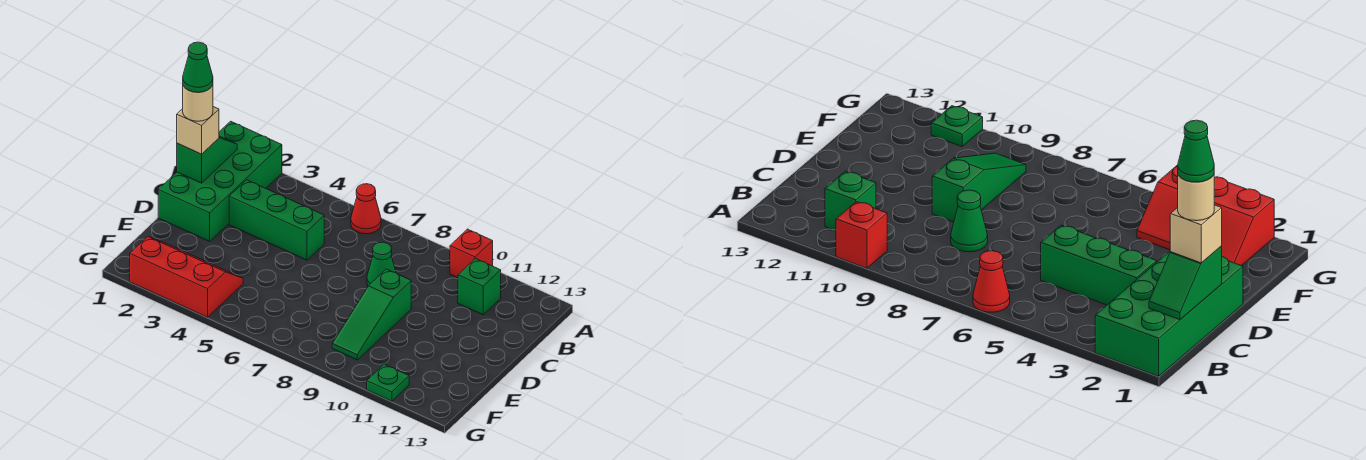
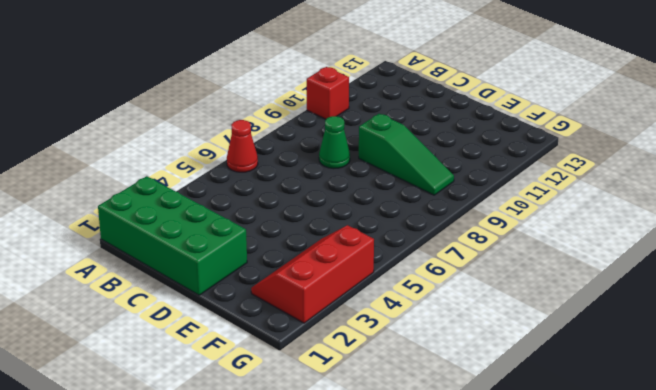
none -> green brick B11 level 1
none -> green brick C3:C5 level 1
none -> green plate G11 level 1

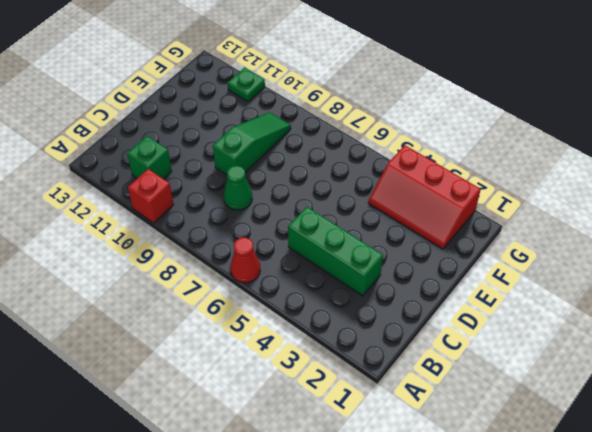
none -> green brick A1:D2 level 1
none -> green slope B1:C1 level 2 top C
none -> tan brick C1 level 3

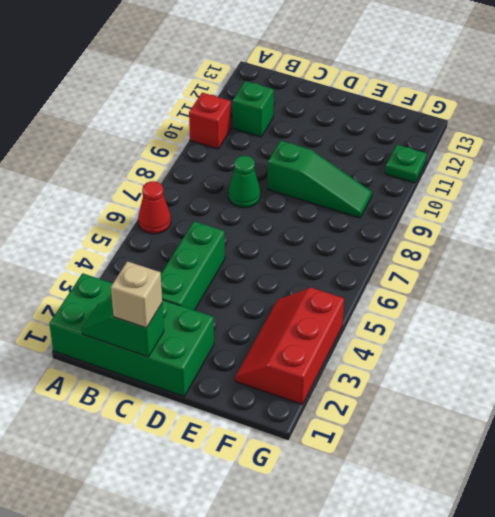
none -> tan round brick C1 level 4
none -> green cone C1 level 5

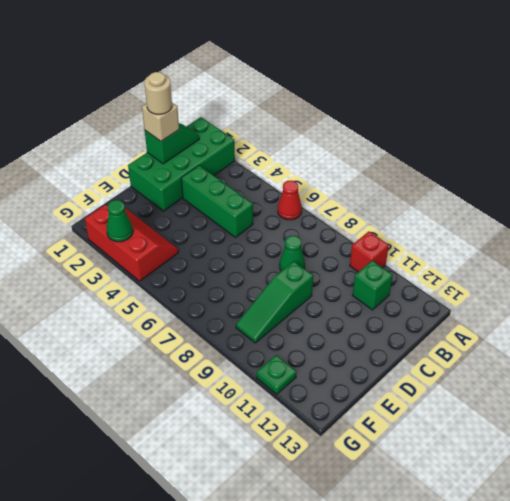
green cone G3 level 2 -> green cone C1 level 5

